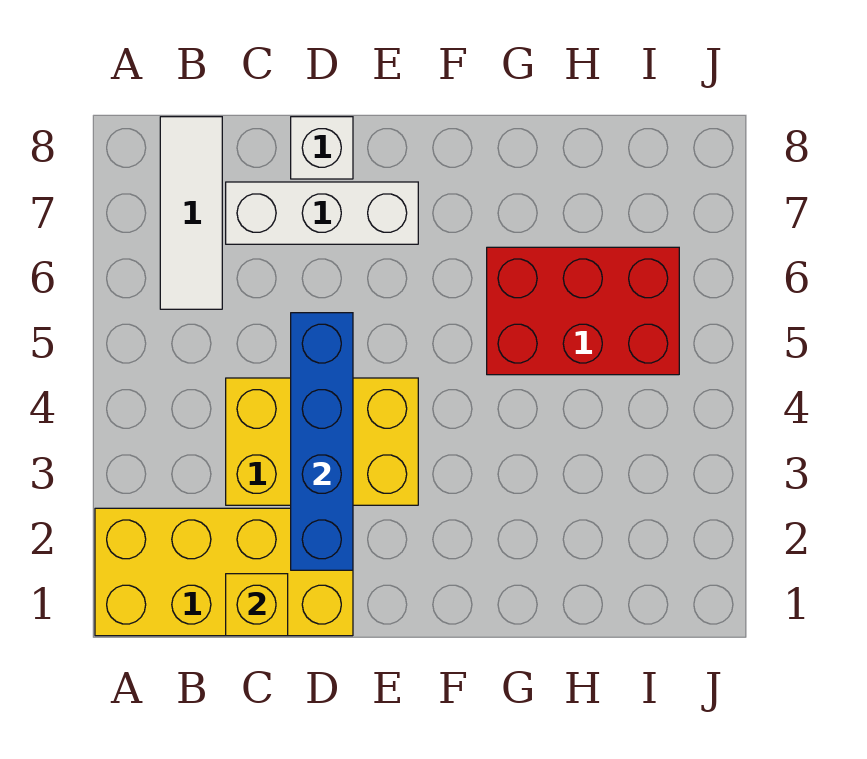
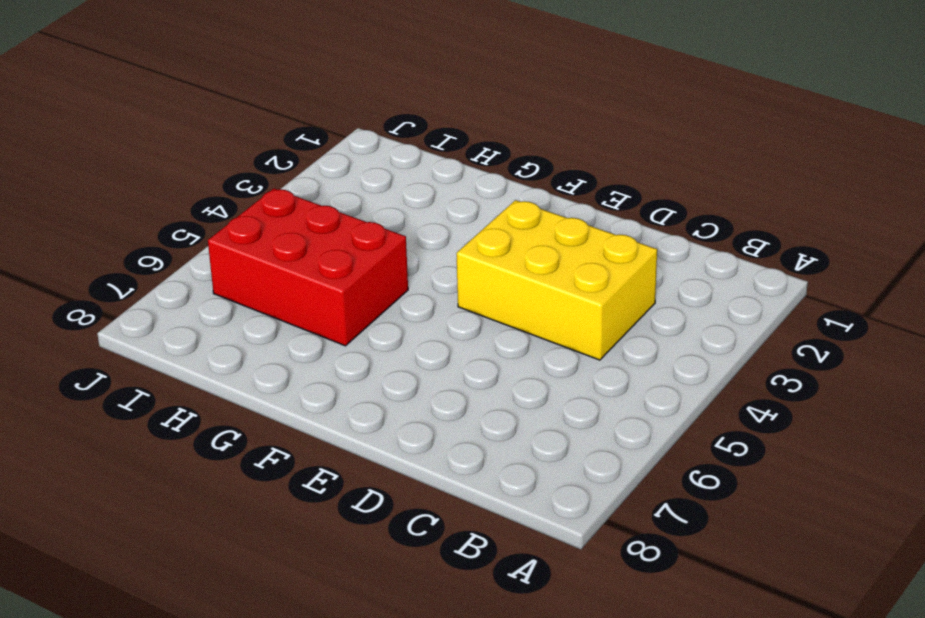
none -> yellow brick A1:D2 level 1
none -> white tile B6:B8 level 1

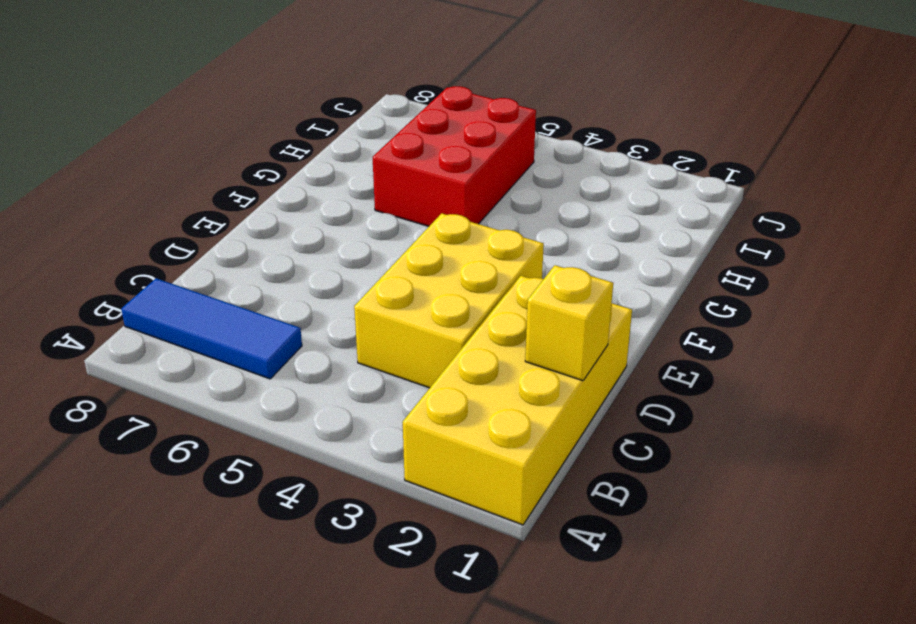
blue tile B6:B8 level 1 -> white tile B6:B8 level 1
none -> white brick C7:E7 level 1
none -> white brick D8 level 1

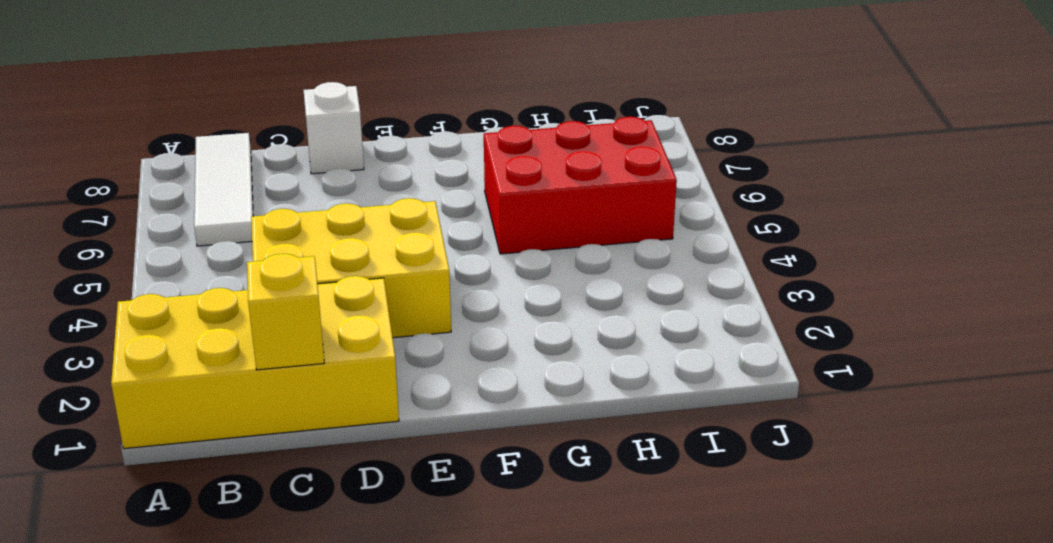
none -> white brick C7:E7 level 1
none -> blue brick D2:D5 level 2

